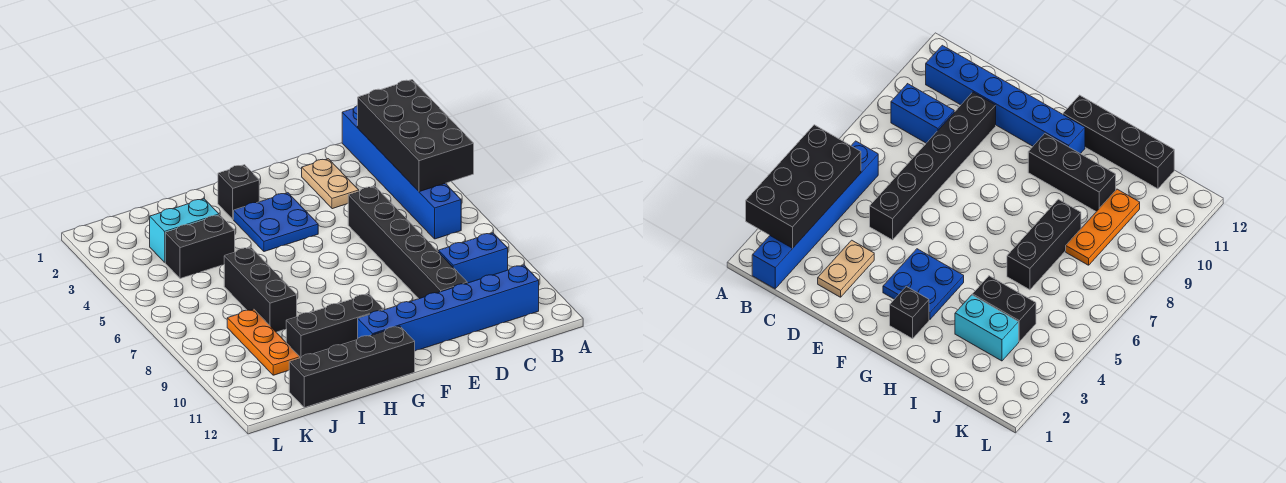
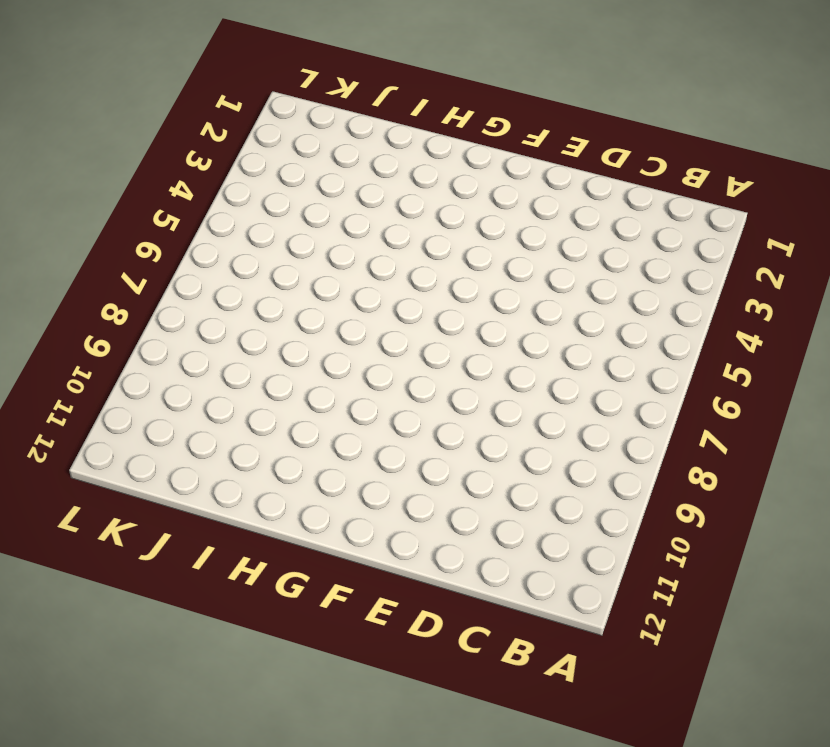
none -> blue brick B1:B6 level 1
none -> blue brick B9:C9 level 1
none -> blue brick B11:G11 level 1

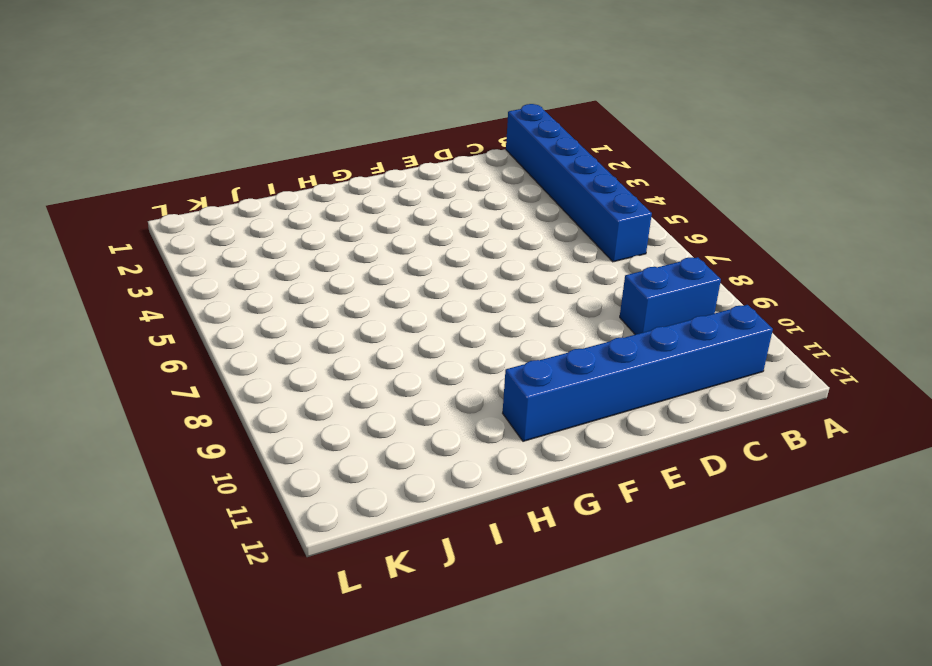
none -> tan plate D2:D3 level 1
none -> black brick D5:D10 level 1
none -> blue plate F3:G4 level 1

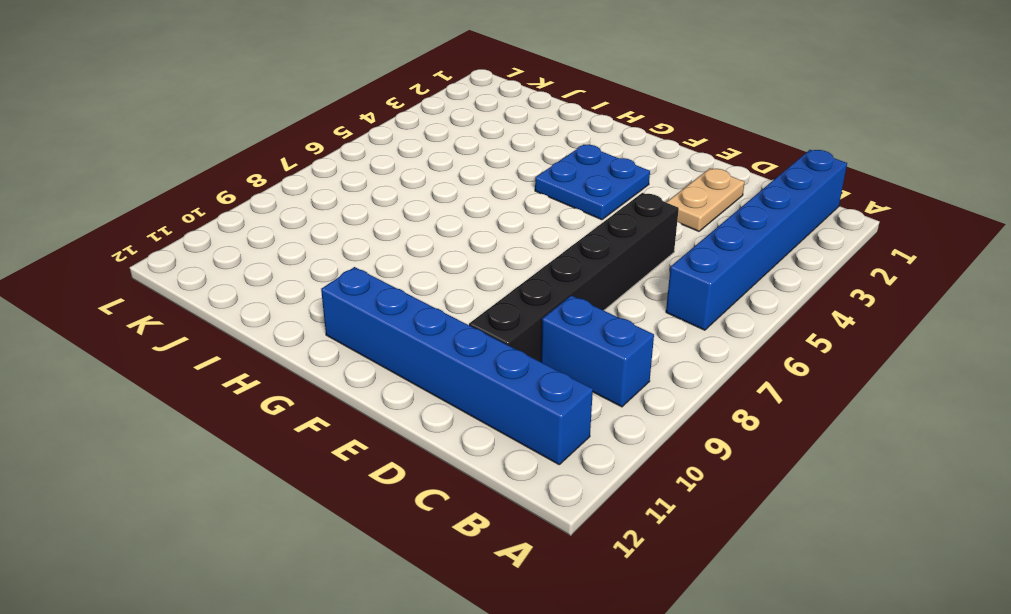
none -> black brick G2 level 1
none -> black brick G10:I10 level 1
none -> black brick G12:J12 level 1

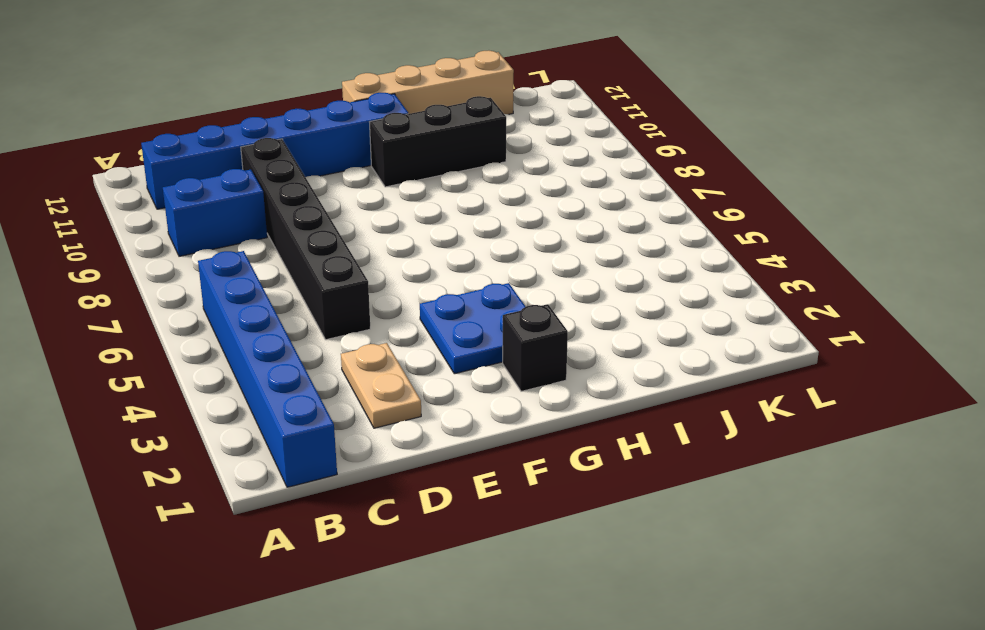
tan brick G12:J12 level 1 -> black brick G12:J12 level 1
none -> cyan brick I3:J3 level 1
none -> black brick I4:J4 level 1
none -> black brick I6:I8 level 1

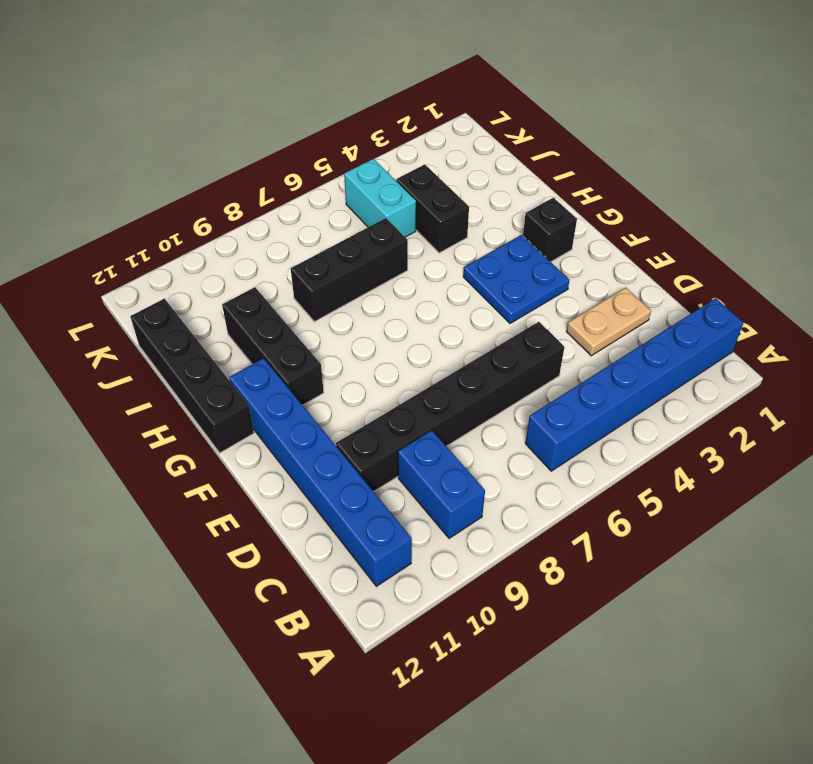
cyan brick J5:K5 level 1 -> cyan brick I3:J3 level 1
none -> orange plate J8:J10 level 1
none -> black brick A2:B5 level 2

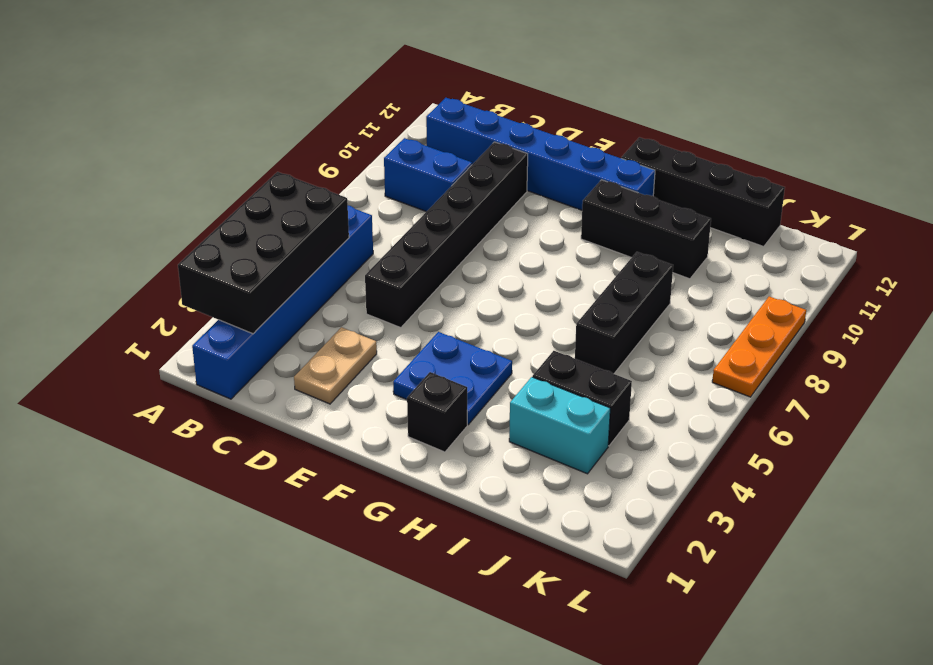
orange plate L7:L9 level 1 -> orange plate J8:J10 level 1

